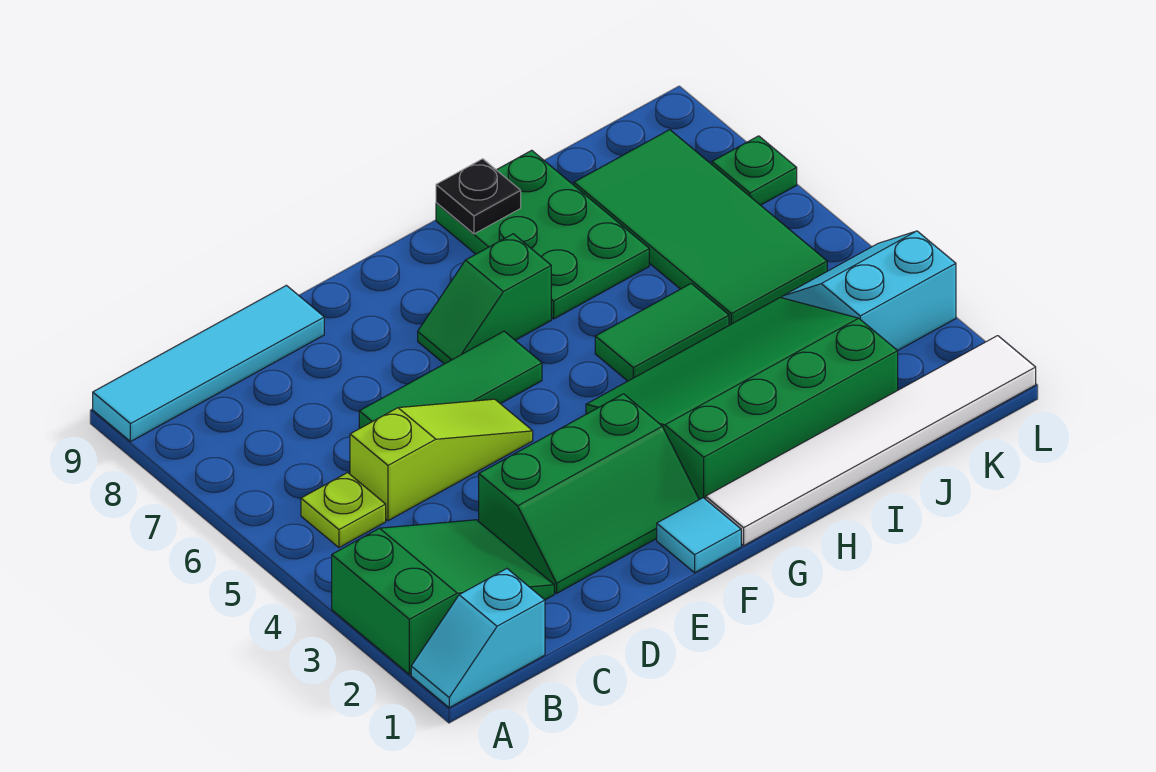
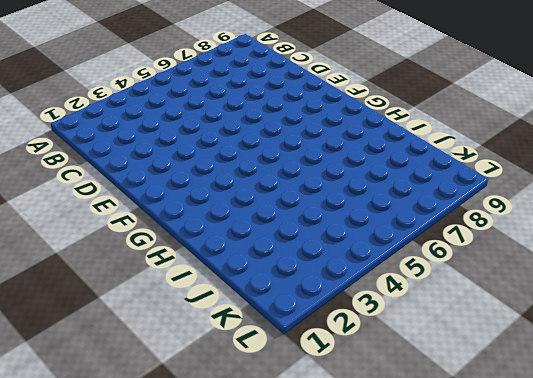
none -> cyan slope A1:B1 level 1 top B
none -> green slope A2:C3 level 1 top A
none -> cyan tile A9:D9 level 1

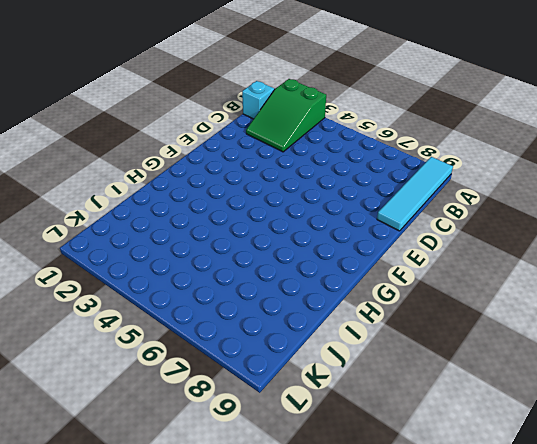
none -> lime plate B5 level 1
none -> lime slope C5:E5 level 1 top C
none -> green slope D2:F3 level 1 top 3

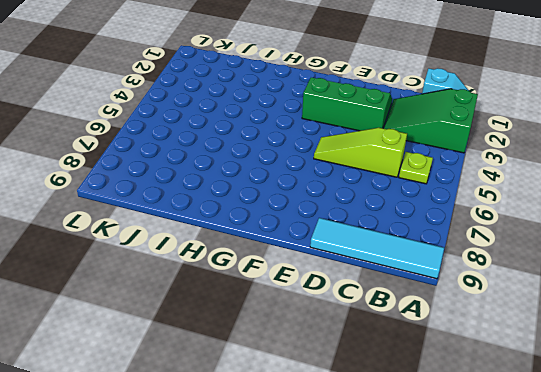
none -> green tile D6:F6 level 1
none -> cyan tile F1 level 1
none -> green slope F7:G7 level 1 top G

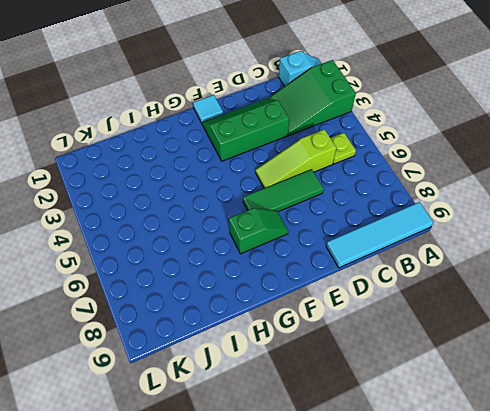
none -> white tile G1:L1 level 1
none -> green slope G2:J4 level 1 top 2
none -> green tile H5:I5 level 1

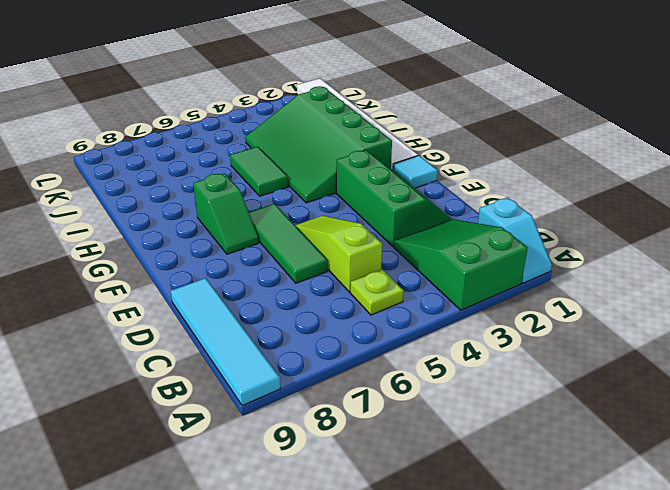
none -> green plate H7:I9 level 1
none -> green tile J5:K8 level 1
none -> cyan slope K3:L4 level 1 top 3

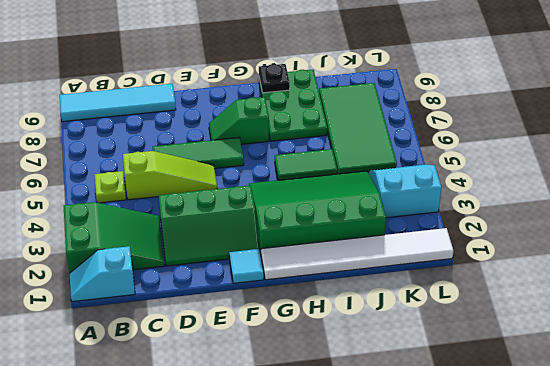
none -> green plate L7 level 1

